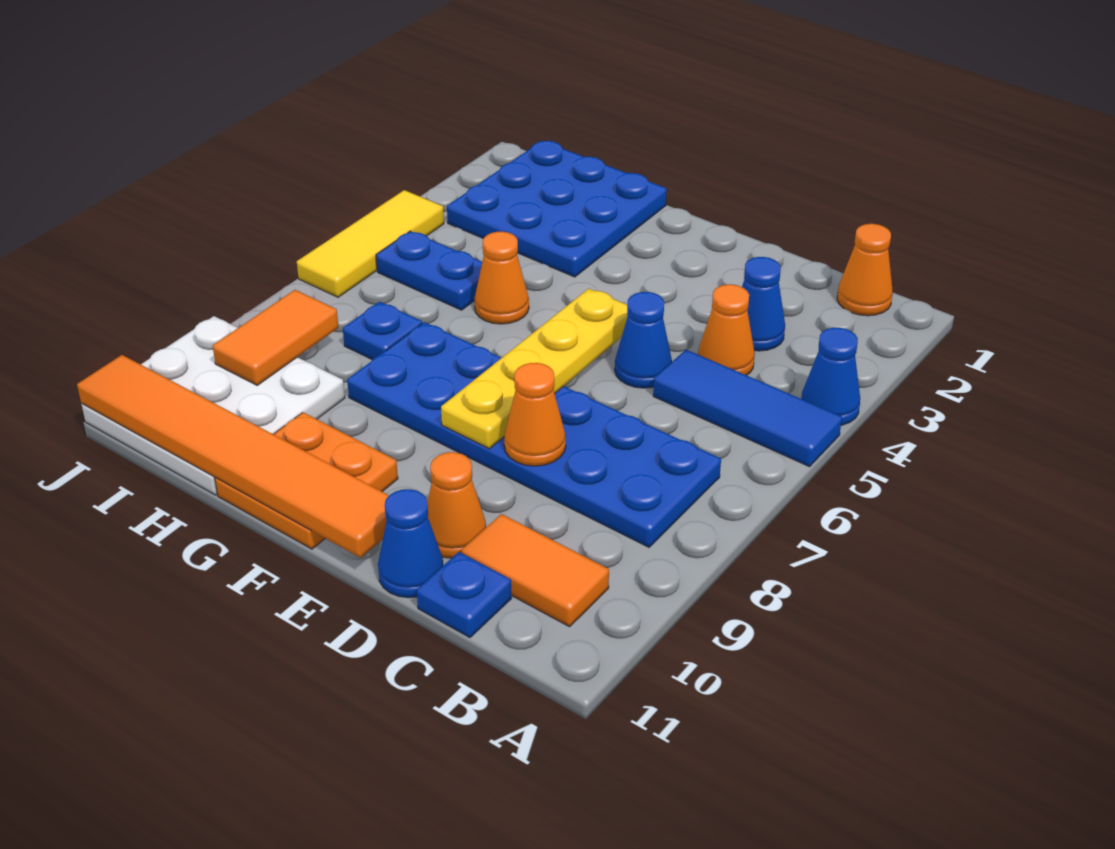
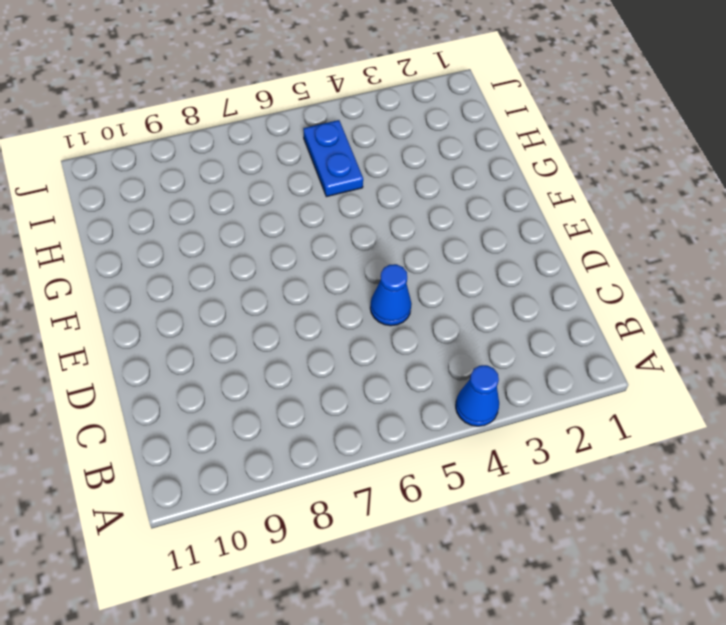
none -> blue tile A5:C5 level 1
none -> orange cone B1 level 1
none -> blue plate B7:G8 level 1

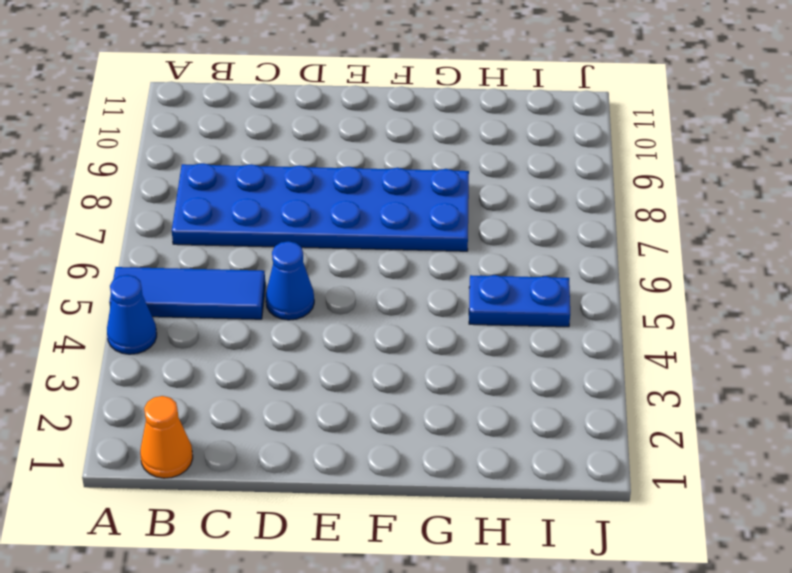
none -> orange tile B10:C10 level 1
none -> blue cone C3 level 1
none -> orange cone C4 level 1

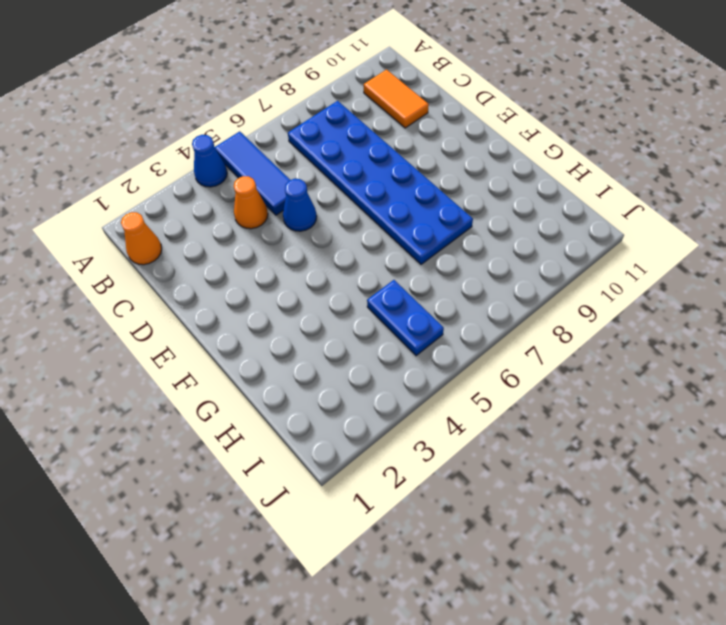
none -> blue cone C3 level 1
none -> blue plate C11 level 1
none -> orange cone D10 level 1

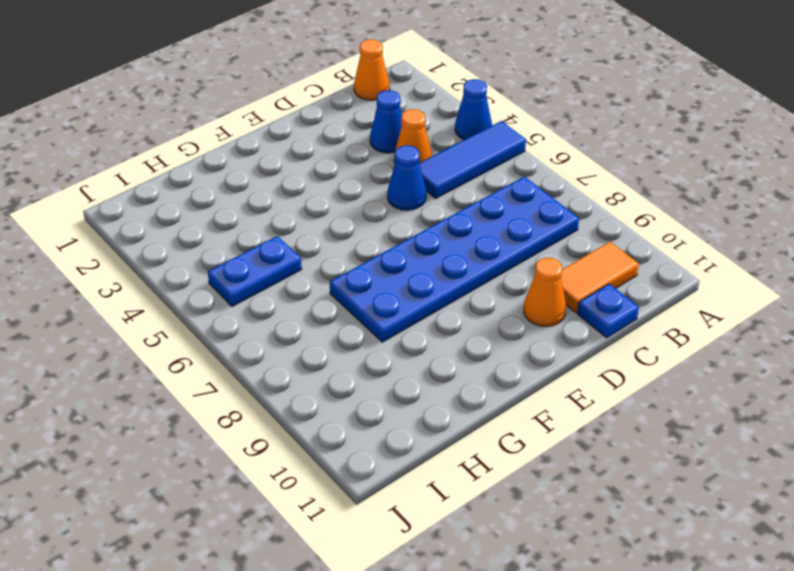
none -> blue cone D11 level 1
none -> orange plate F10:G11 level 1
none -> blue plate G1:I3 level 1

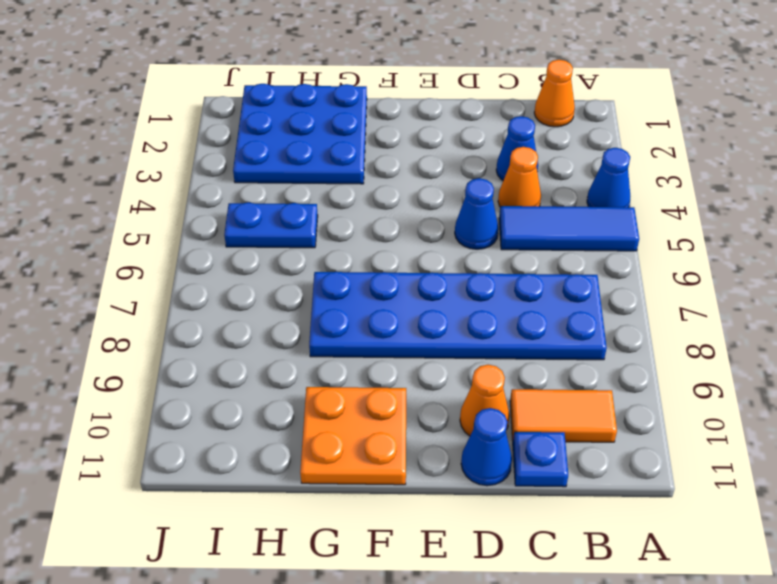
none -> orange cone G5 level 1
none -> blue plate H7 level 1
none -> white plate H9:J11 level 1

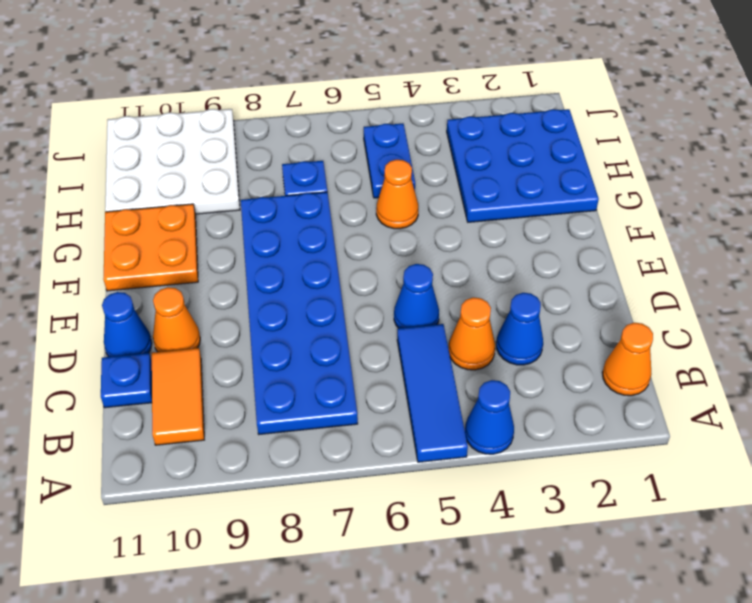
none -> yellow tile J4:J6 level 1
none -> orange cone D8 level 2
none -> yellow plate E5:E8 level 2

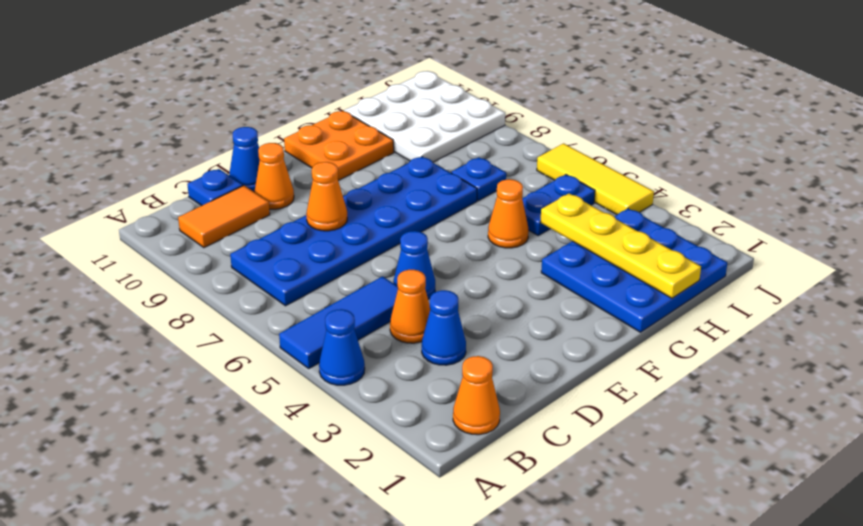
yellow plate H1:H4 level 2 -> yellow plate E5:E8 level 2
none -> orange tile E11:J11 level 2
none -> orange tile I8:I9 level 2

